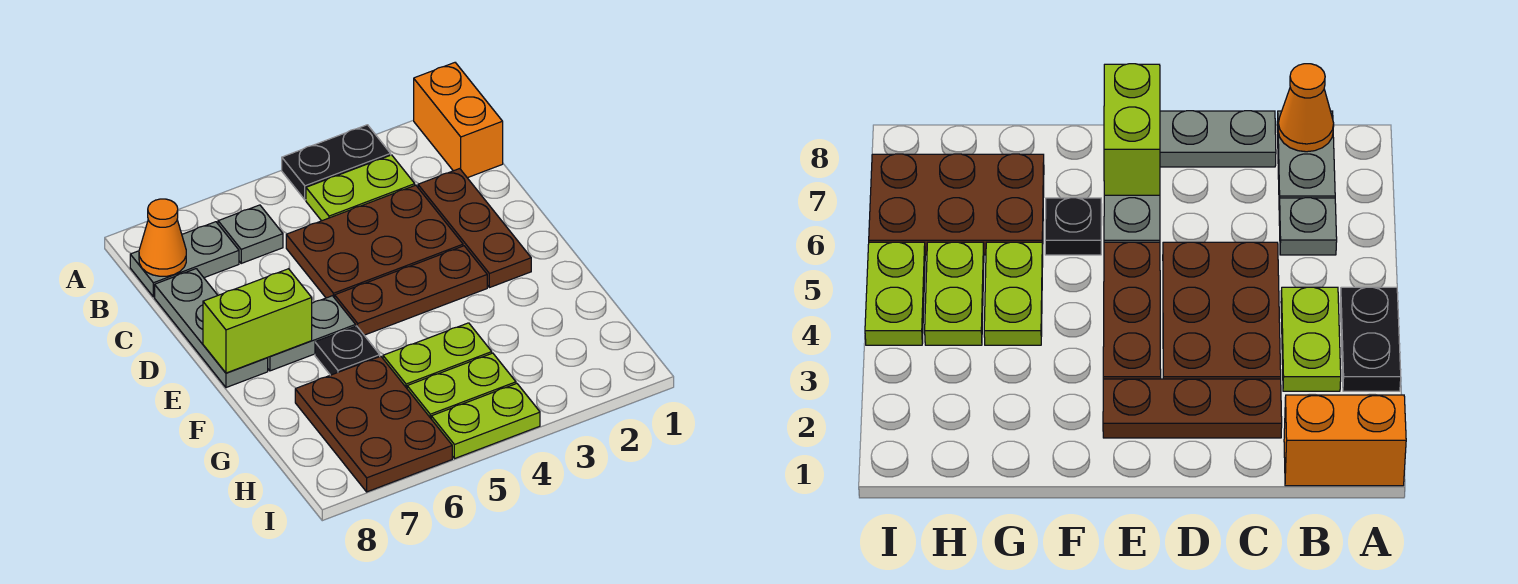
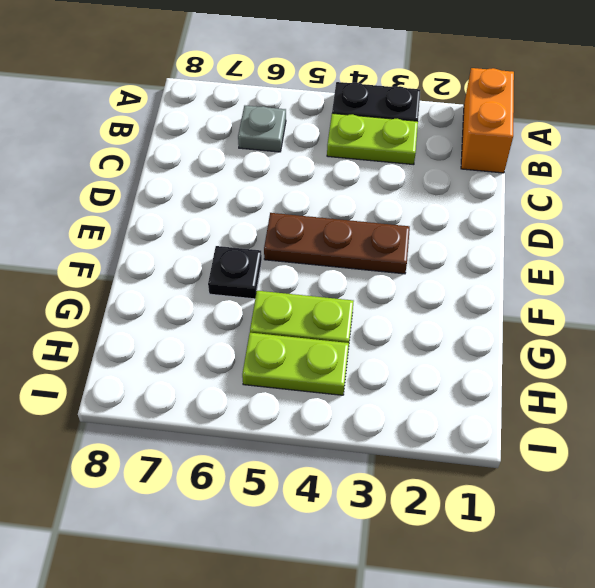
none -> grey plate B7:B8 level 1
none -> brown plate C2:E2 level 1
none -> brown plate C3:D5 level 1

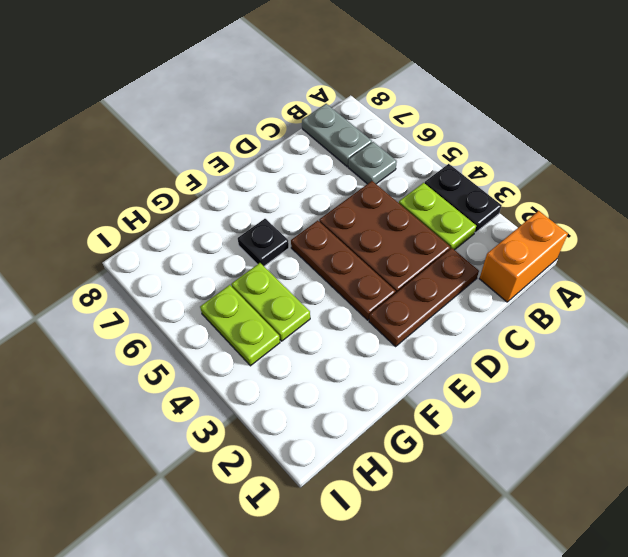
none -> grey plate C8:E8 level 1
none -> grey plate E6:E7 level 1
none -> brown plate G6:I7 level 1

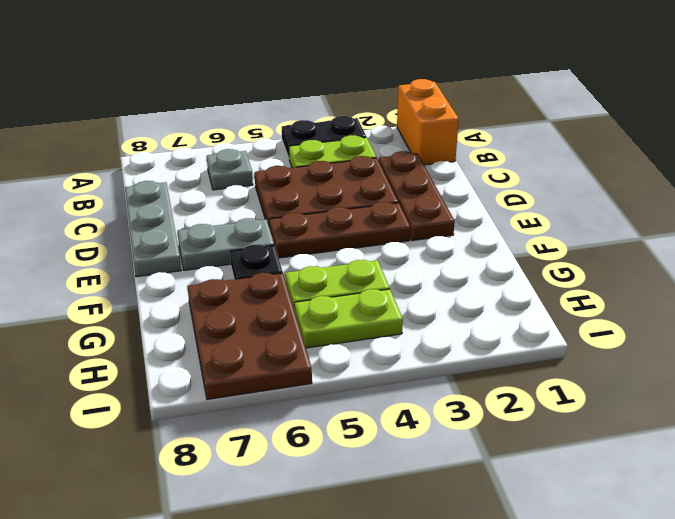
none -> grey plate B7:B8 level 1
none -> lime plate I4:I5 level 1
none -> orange cone B8 level 2

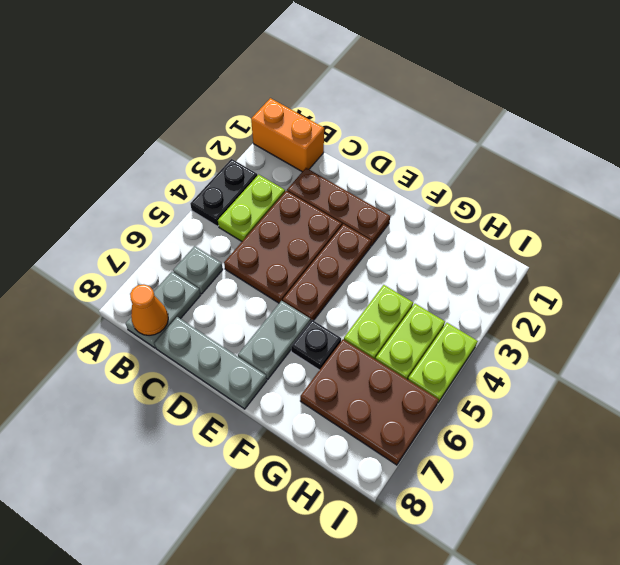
none -> lime brick E7:E8 level 2

